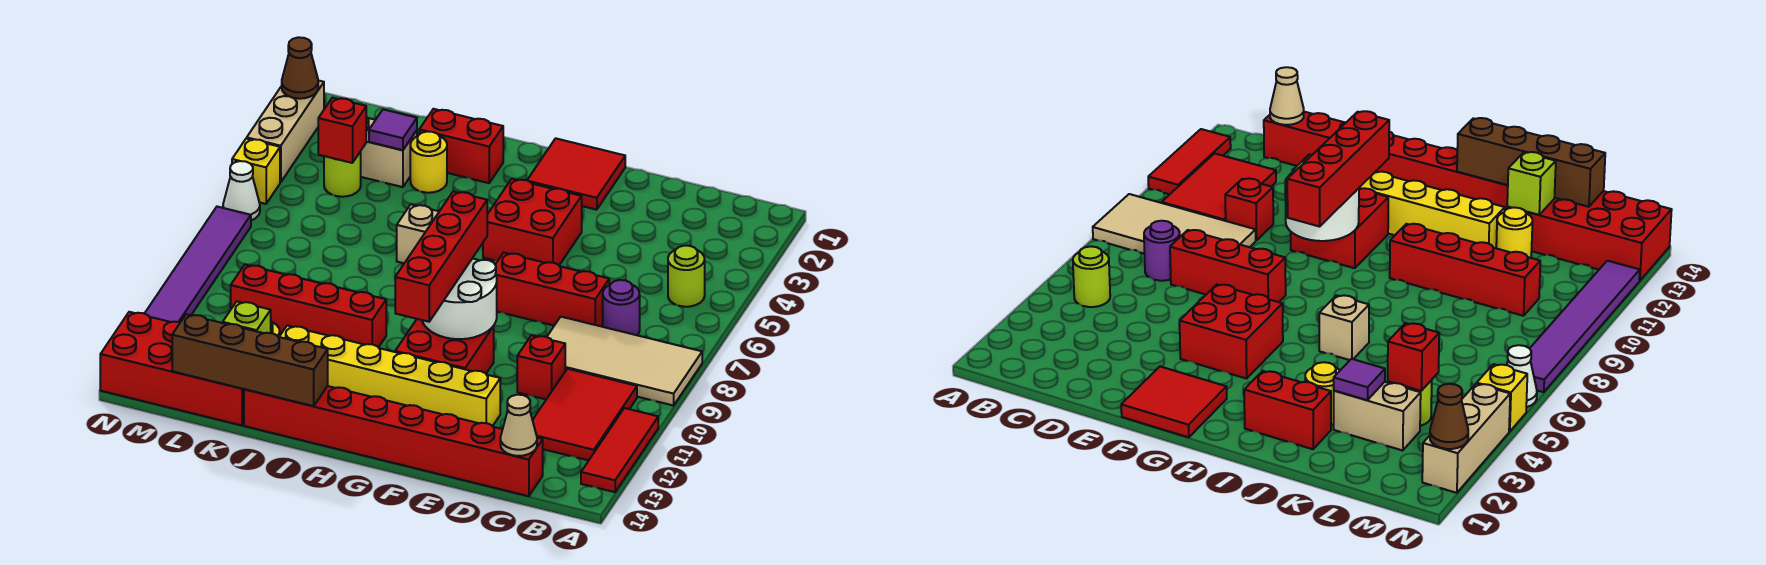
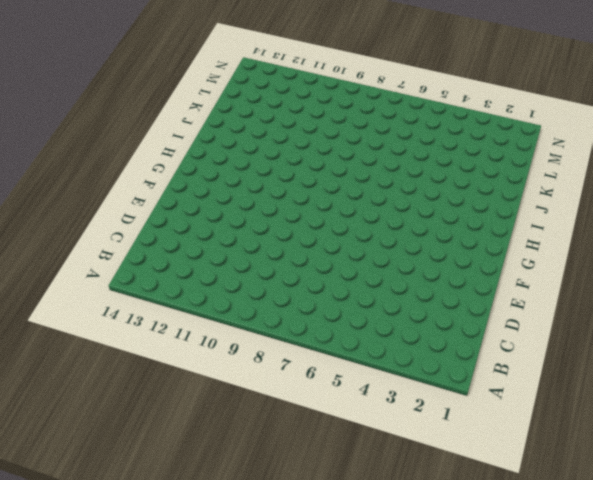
none -> tan tile A8:D9 level 1
none -> red tile A11:A13 level 1
none -> lime round brick B5 level 1
none -> red tile B10:C12 level 1

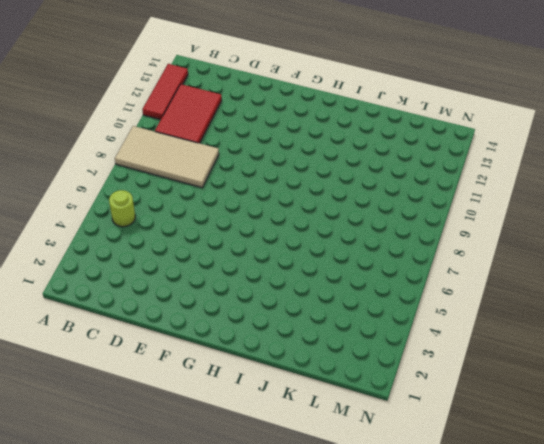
none -> purple round brick C7 level 1
none -> red brick C14:J14 level 1
none -> red brick D7:F7 level 1
none -> red brick D10 level 1

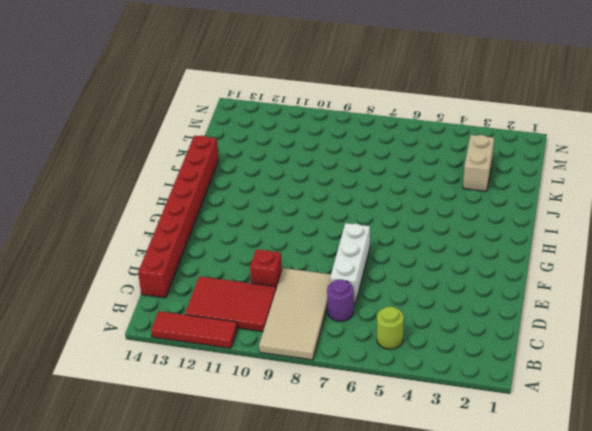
white brick D7:F7 level 1 -> red brick D7:F7 level 1
none -> yellow brick E12:J12 level 1
none -> red tile F1:G2 level 1
none -> red brick F4:G5 level 1
none -> red brick F10:G11 level 1

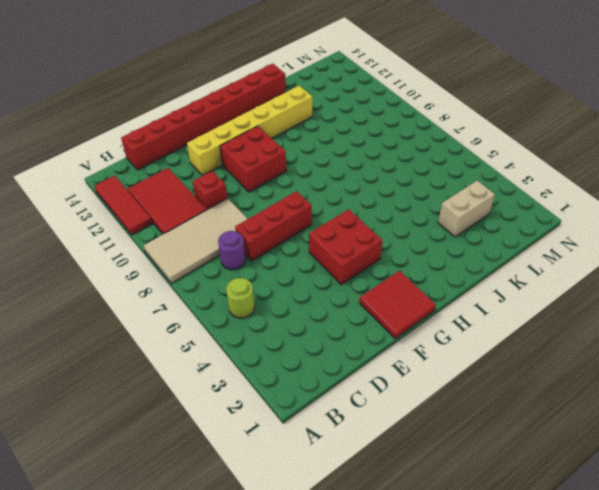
none -> red brick I2:J2 level 1
none -> tan brick I6 level 1
none -> red brick I10:L10 level 1
none -> yellow round brick J3 level 1

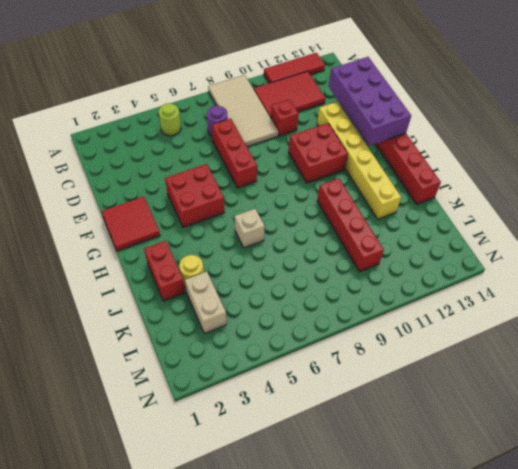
purple brick D13:G14 level 2 -> none
none -> yellow round brick K12 level 1
none -> red brick K13:N14 level 1
none -> lime round brick L4 level 1
none -> tan brick N2:N4 level 1

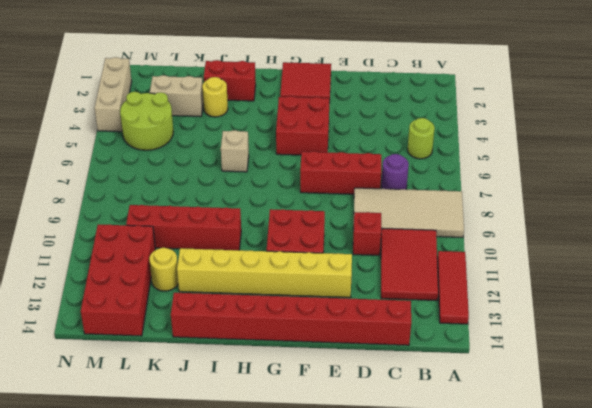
lime round brick L4:M5 level 1 -> lime round brick L4 level 1
red brick L11:M14 level 1 -> red brick K13:N14 level 1
none -> yellow brick N5 level 1
none -> white cone N6 level 1
none -> purple tile N7:N12 level 1
none -> tan cone C14 level 2

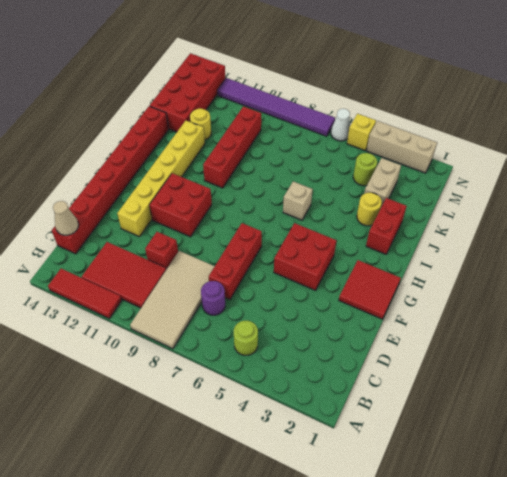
none -> white round brick F9:G10 level 2
none -> brown brick I14:L14 level 2
none -> purple tile K3 level 2
none -> lime brick K13 level 2

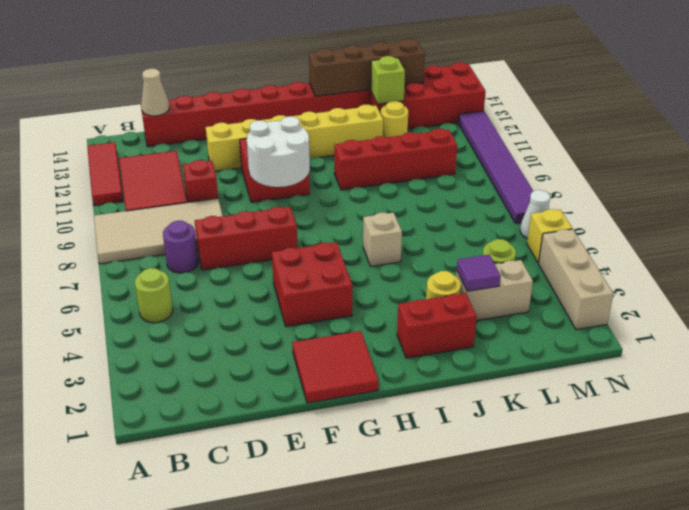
none -> red brick L4 level 2
none -> brown cone N2 level 2
none -> red brick G8:G11 level 3

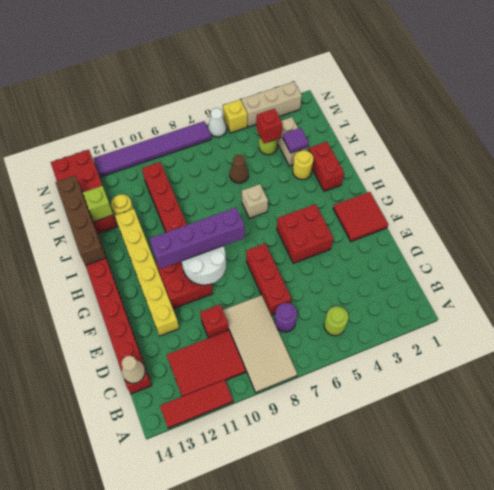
purple brick G8:G11 level 3 -> red brick G8:G11 level 3
brown cone K6 level 1 -> brown cone N2 level 2

